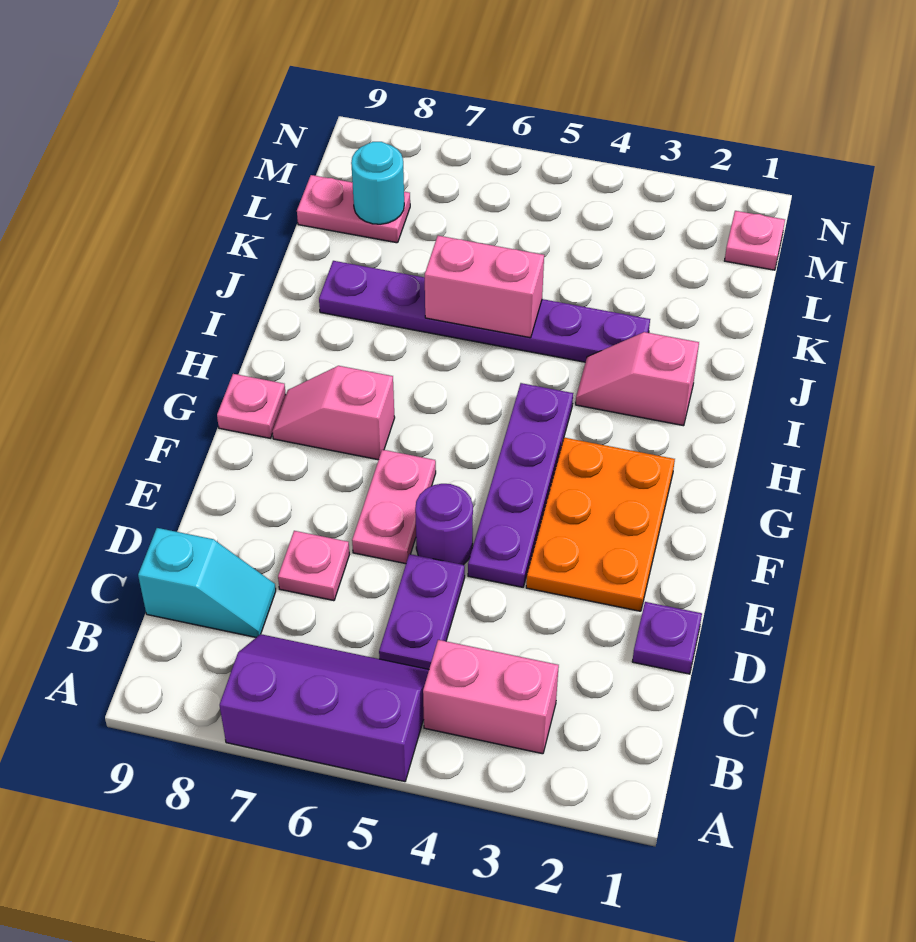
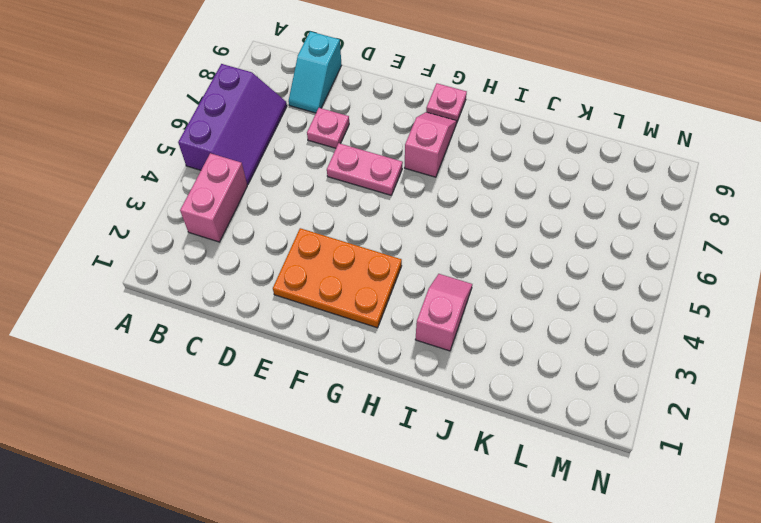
none -> purple plate C5:D5 level 1
none -> purple plate D1 level 1
none -> purple plate E4:H4 level 1

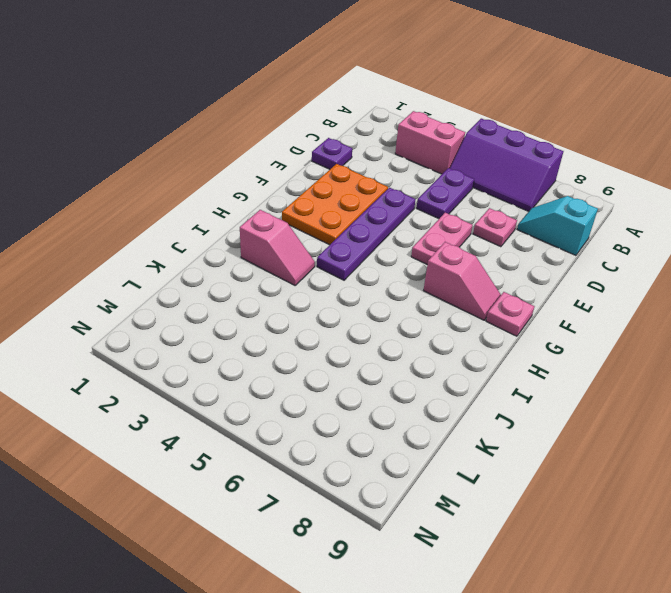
none -> purple round brick E5 level 1
none -> purple plate J3:J8 level 1
none -> pink plate L8:L9 level 1

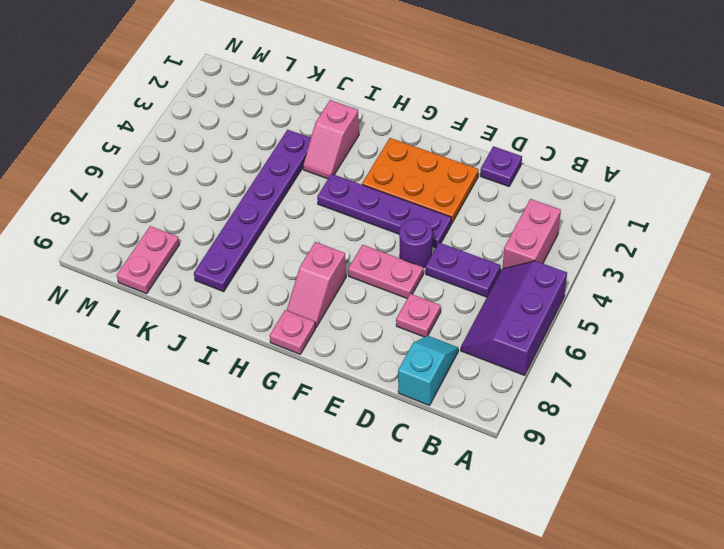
none -> pink plate M1 level 1
none -> pink brick J5:J6 level 2
none -> cyan round brick L8 level 2

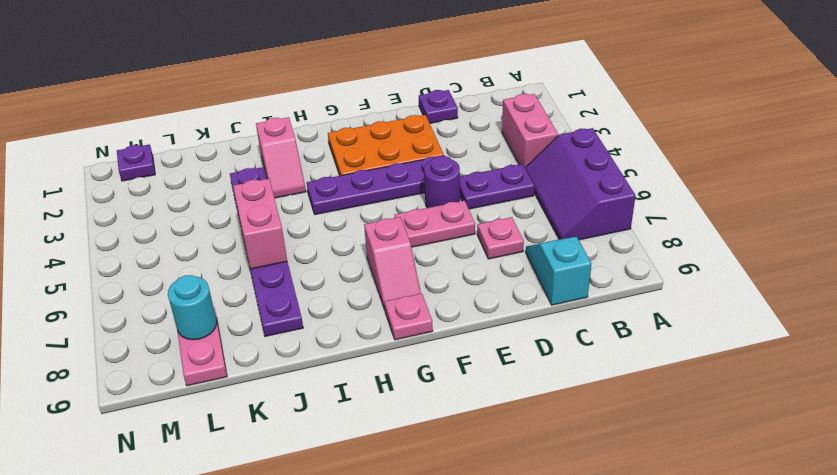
purple plate M1 level 1 -> pink plate M1 level 1

